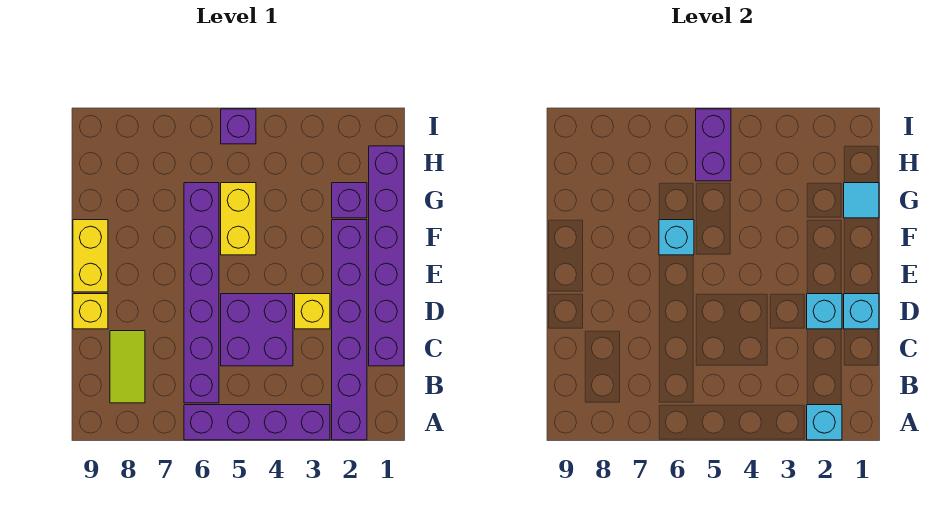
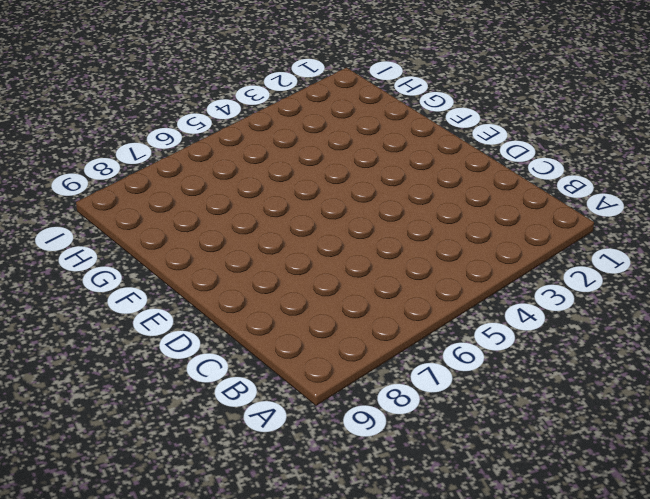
none -> purple brick A2:F2 level 1
none -> purple brick A3:A6 level 1
none -> purple brick B6:G6 level 1

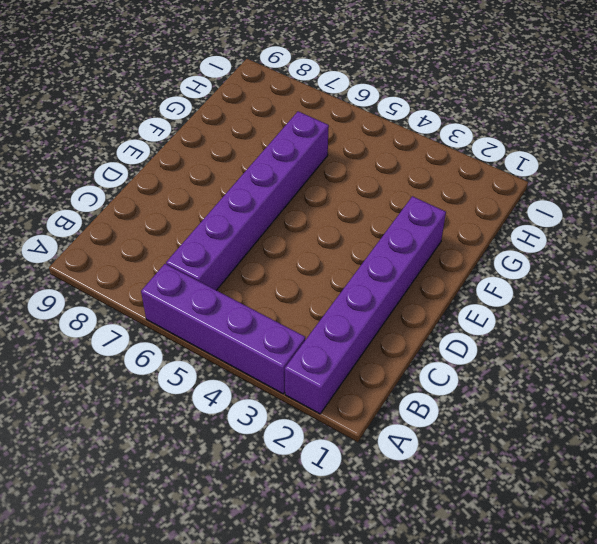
none -> lime tile B8:C8 level 1
none -> purple brick C1:H1 level 1
none -> purple brick C4:D5 level 1

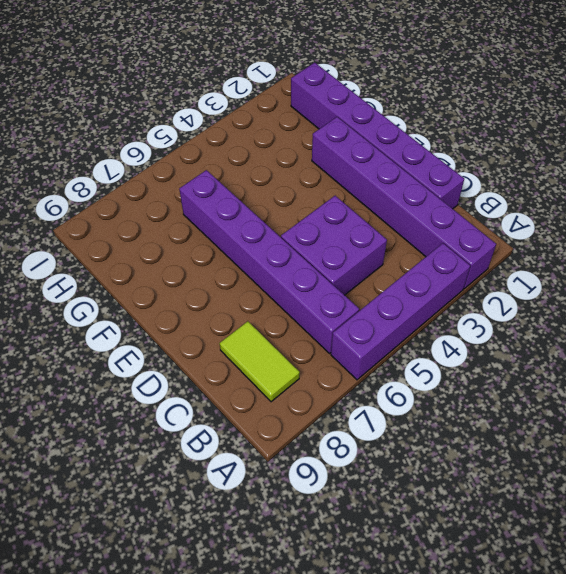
none -> yellow brick D3 level 1
none -> yellow brick D9 level 1
none -> yellow brick E9:F9 level 1

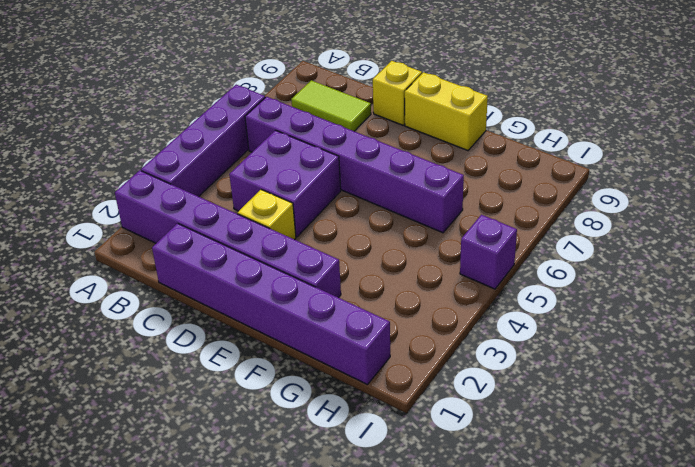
none -> yellow brick F5:G5 level 1
none -> purple brick G2 level 1
none -> cyan brick A2 level 2

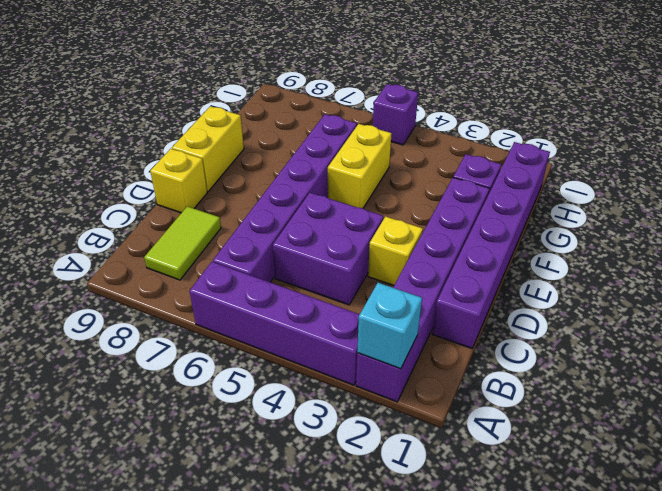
none -> cyan brick D1 level 2
none -> cyan brick D2 level 2
none -> cyan brick F6 level 2

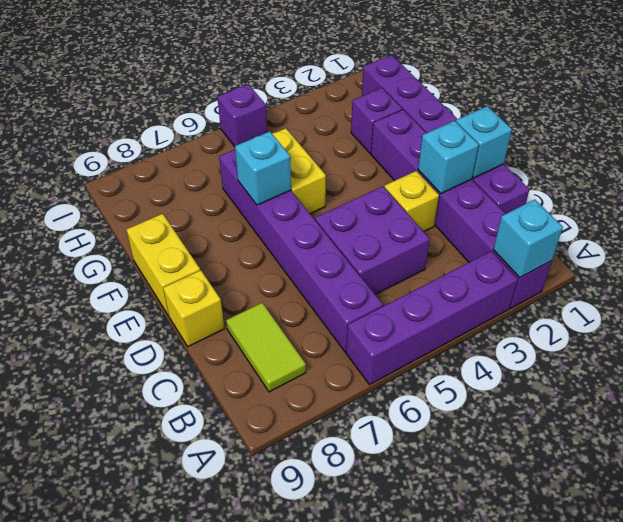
none -> cyan tile G1 level 2
none -> purple brick H5:I5 level 2

